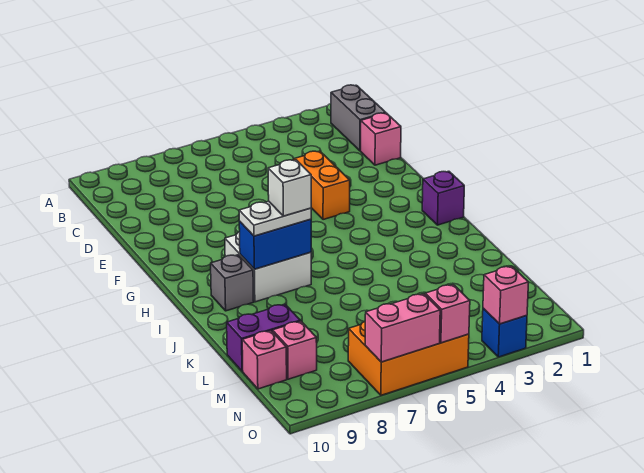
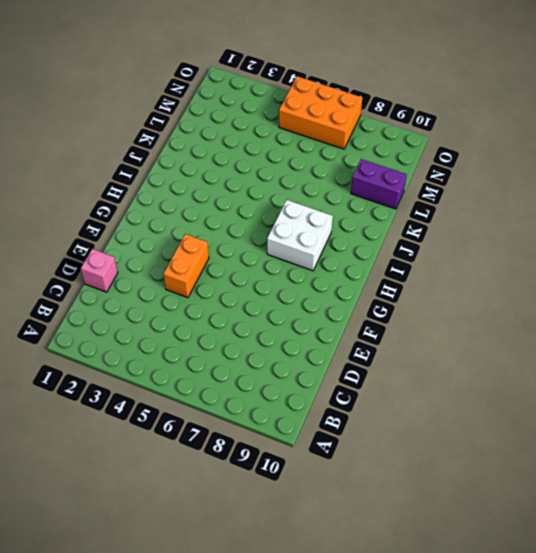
none -> grey brick B1:C1 level 1
none -> purple brick H1 level 1
none -> grey brick I9 level 1

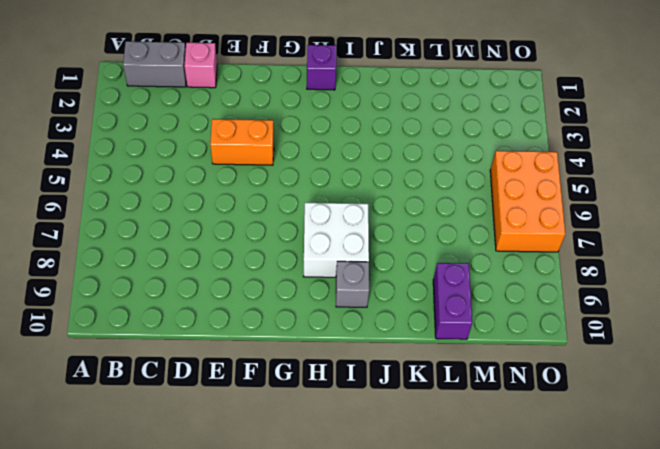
none -> pink brick M9 level 1
none -> pink brick M10 level 1
none -> blue brick O3 level 1

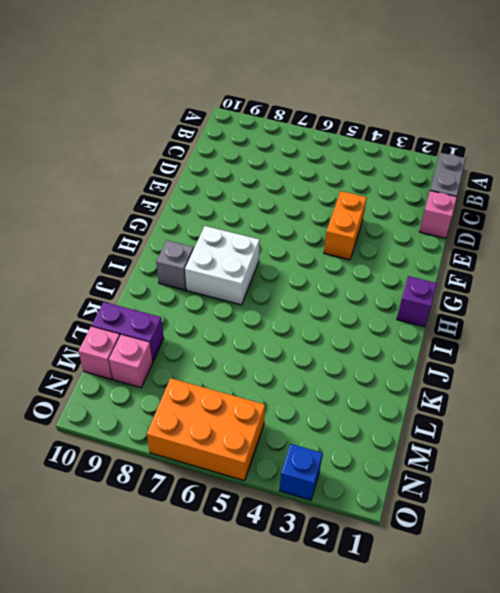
none -> blue brick I7:I8 level 2
none -> pink brick O3 level 2
none -> pink brick O5 level 2

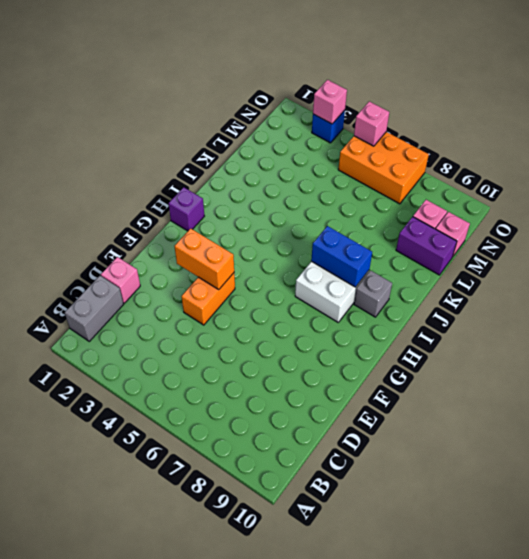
orange brick F3:F4 level 2 -> none
none -> pink brick O6:O7 level 2
none -> white plate I7:I8 level 3
none -> white brick I7 level 4

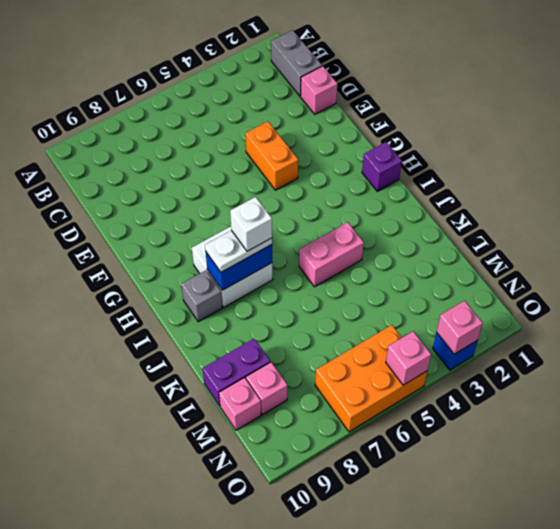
pink brick J4:J5 level 1 -> pink brick O6:O7 level 2

